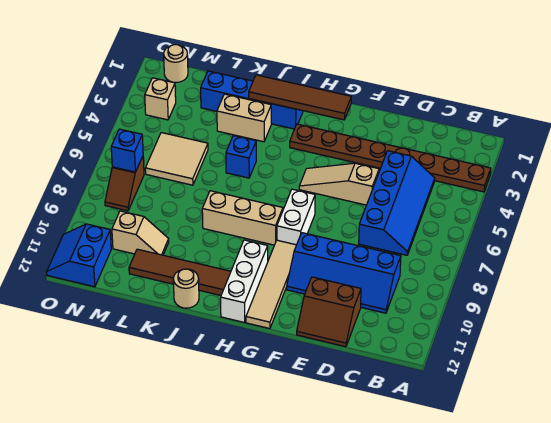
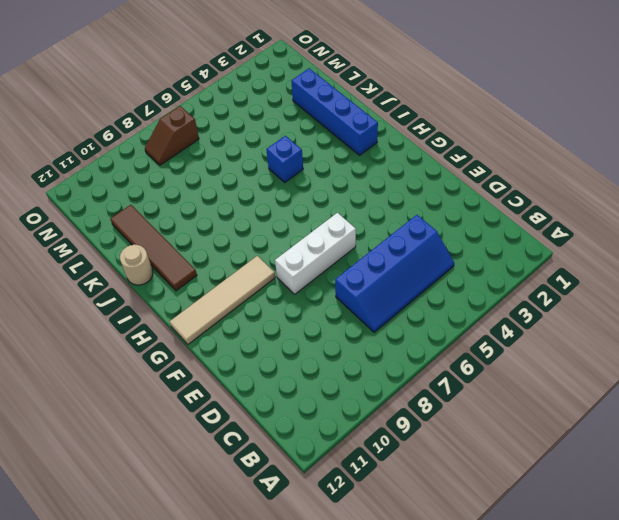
white brick F6:F8 level 1 -> white brick H10:H12 level 1
none -> brown plate A3:H3 level 1
none -> blue slope C9:F10 level 1 top 9
none -> brown slope D11:E12 level 1 top 11

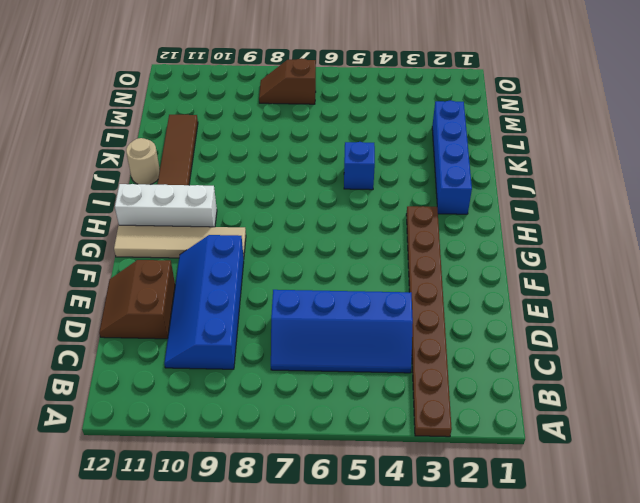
none -> tan slope E5:G5 level 1 top E
none -> white brick G7:G8 level 1
none -> tan brick H8:J8 level 1

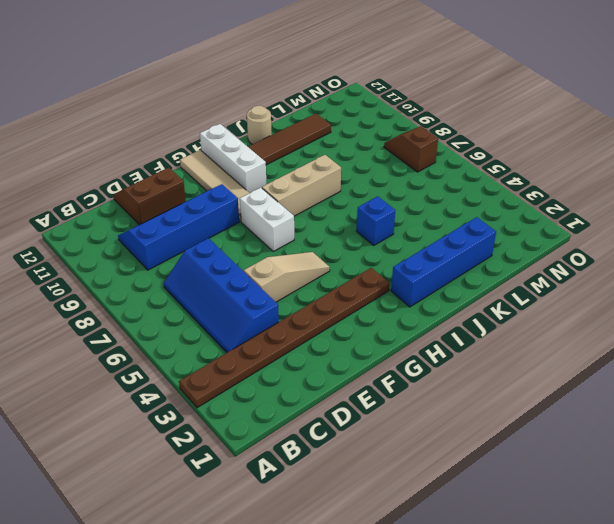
none -> tan brick J3:K3 level 1
none -> tan tile L5:M6 level 1
none -> tan slope L10:M10 level 1 top M

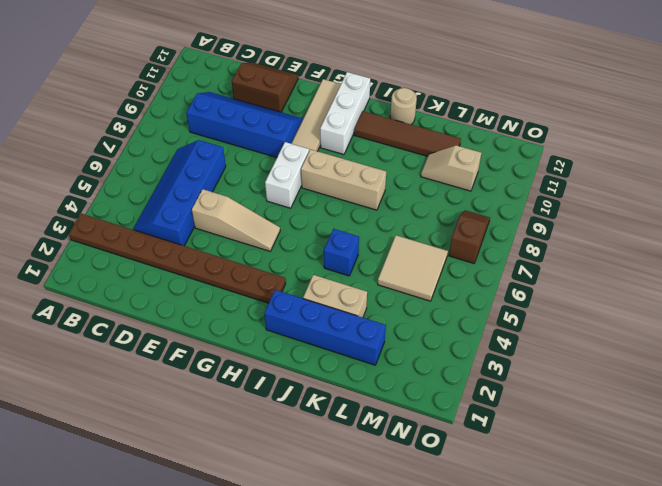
none -> tan round brick N1 level 1
none -> tan brick N3 level 1
none -> blue slope N11:O12 level 1 top N

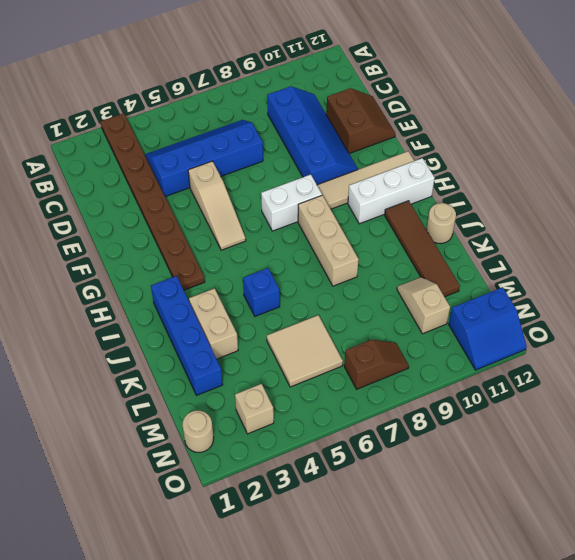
none -> brown tile G2:J2 level 2
none -> blue brick N7 level 2

